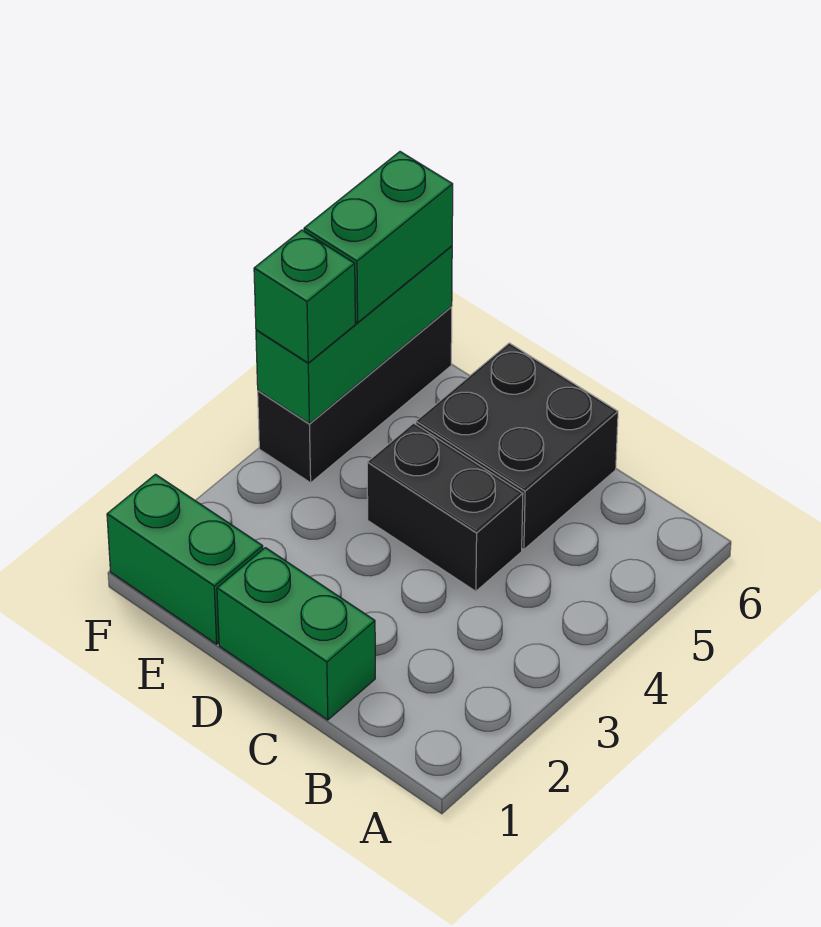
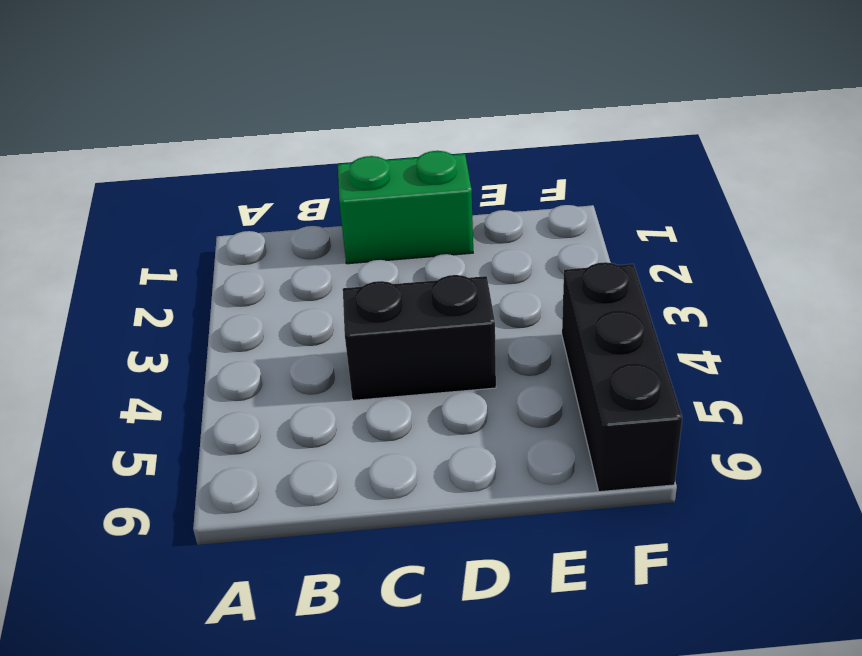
none -> black brick C5:D6 level 1
none -> green brick E1:F1 level 1

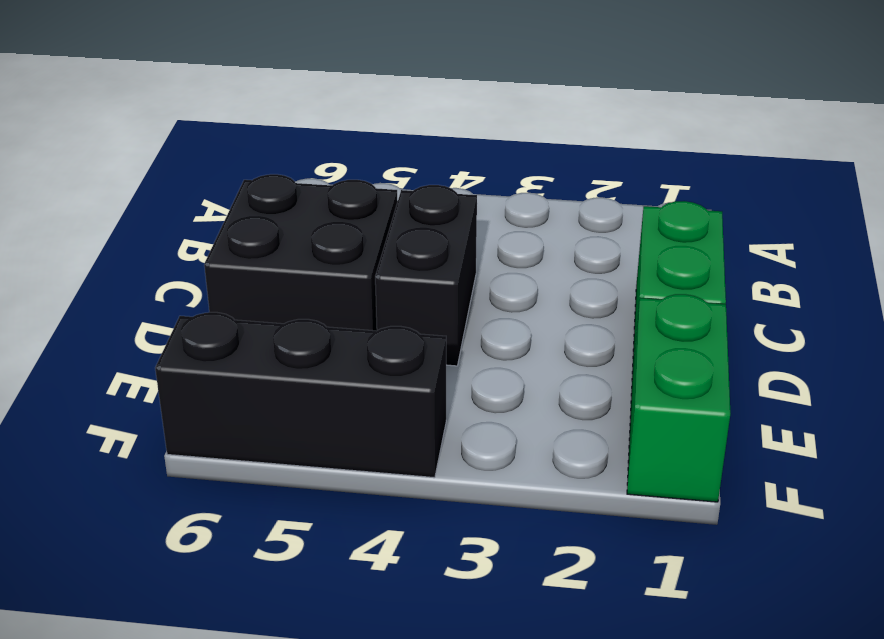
none -> green brick F4:F6 level 2
none -> green brick F4 level 3

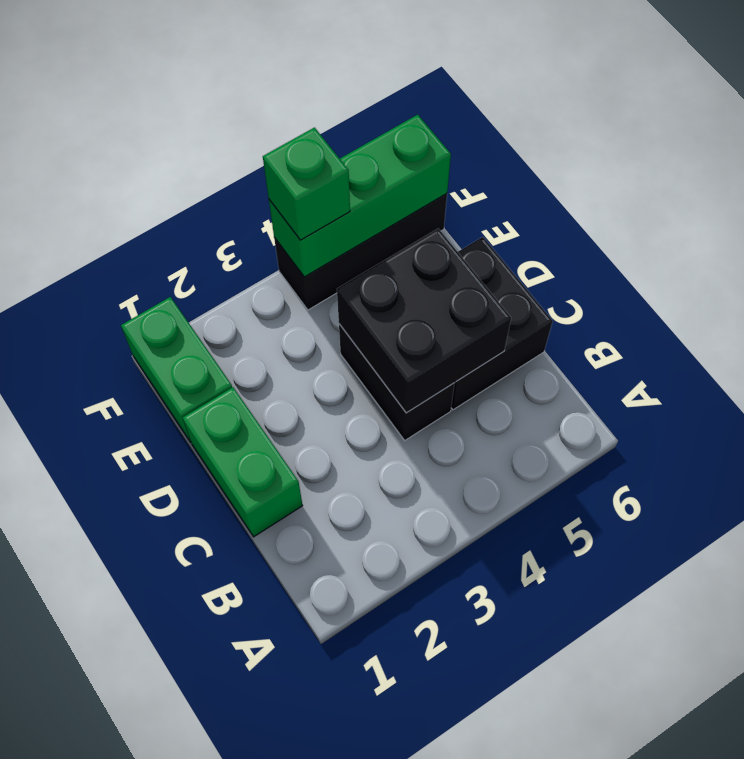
black brick C4:D5 level 2 -> none
none -> green brick F5:F6 level 3

